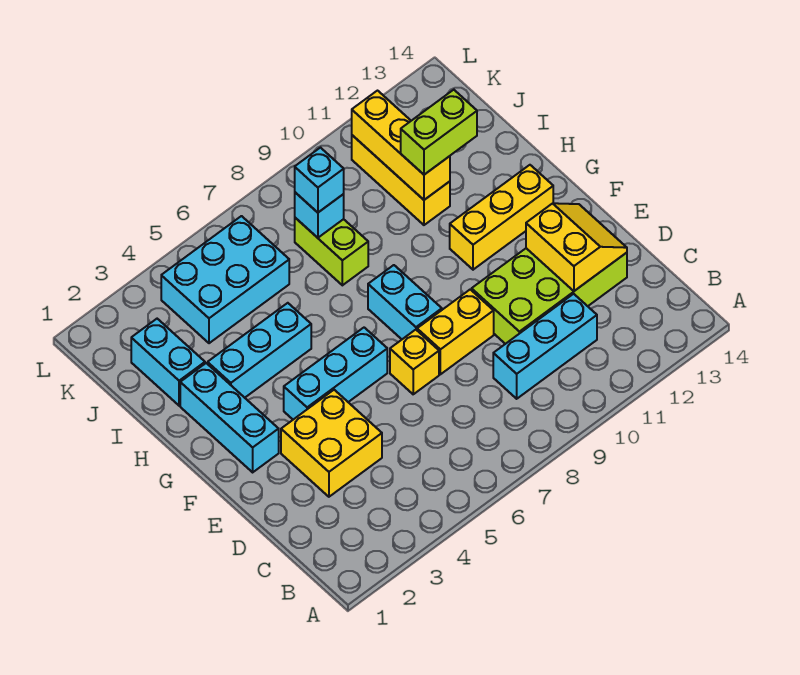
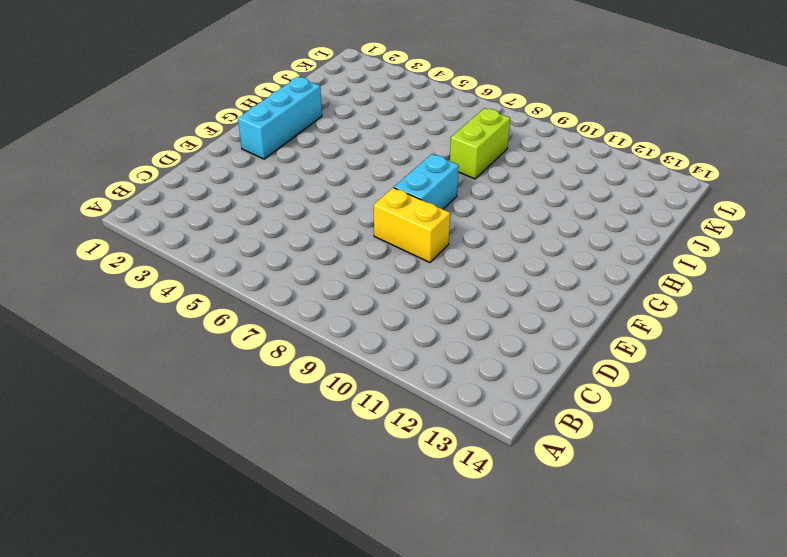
none -> cyan brick C9:C11 level 1
none -> yellow brick D3:E4 level 1
none -> lime brick D10:E13 level 1

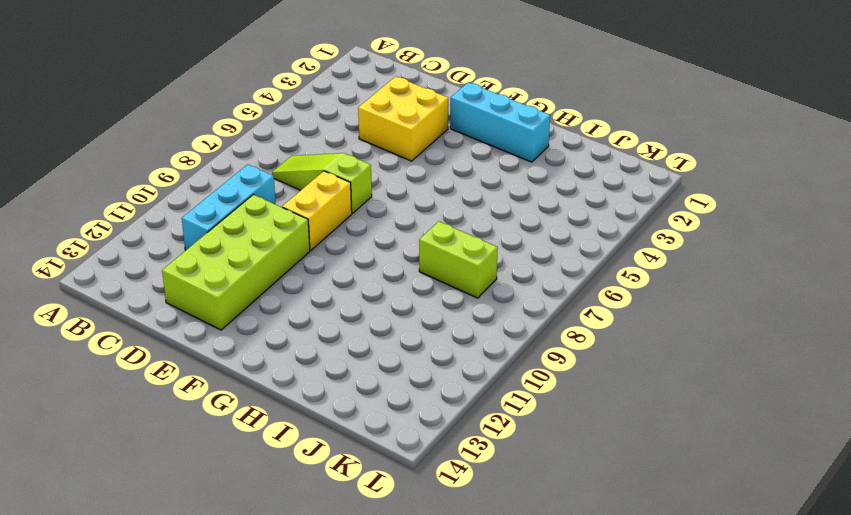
lime slope C7:E7 level 1 top E -> yellow brick E7 level 1
none -> cyan brick F4:F6 level 1
none -> cyan brick F8:G8 level 1
none -> yellow brick G11:G13 level 1

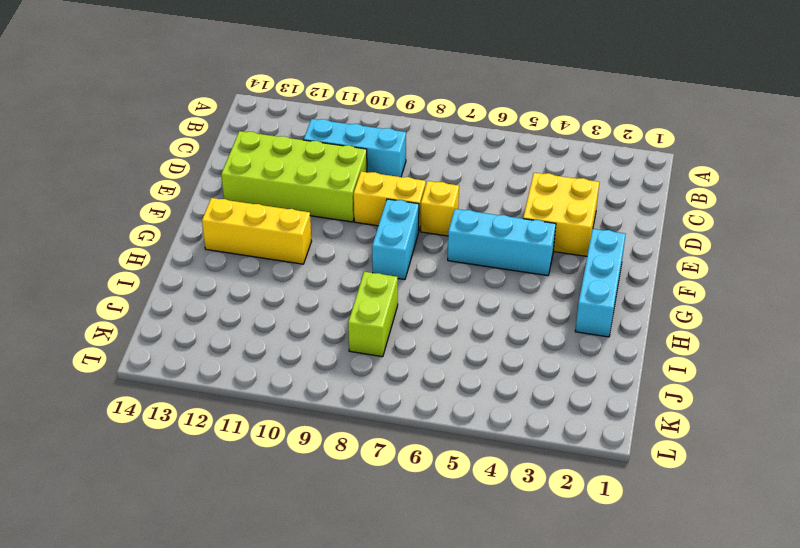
none -> cyan brick H3:H5 level 1
none -> cyan brick I2:J2 level 1
none -> yellow brick I11:K11 level 1

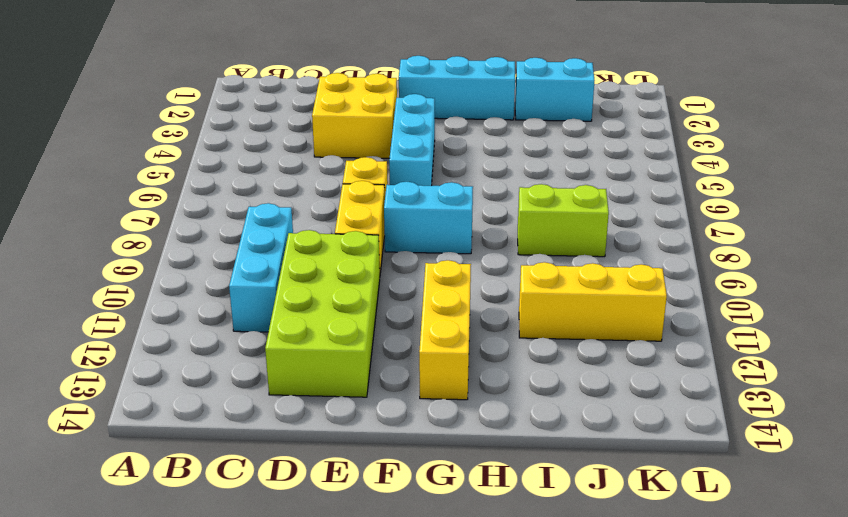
none -> cyan brick H3:H5 level 1
none -> cyan brick J4:K6 level 1
none -> yellow slope D12:E13 level 2 top 12

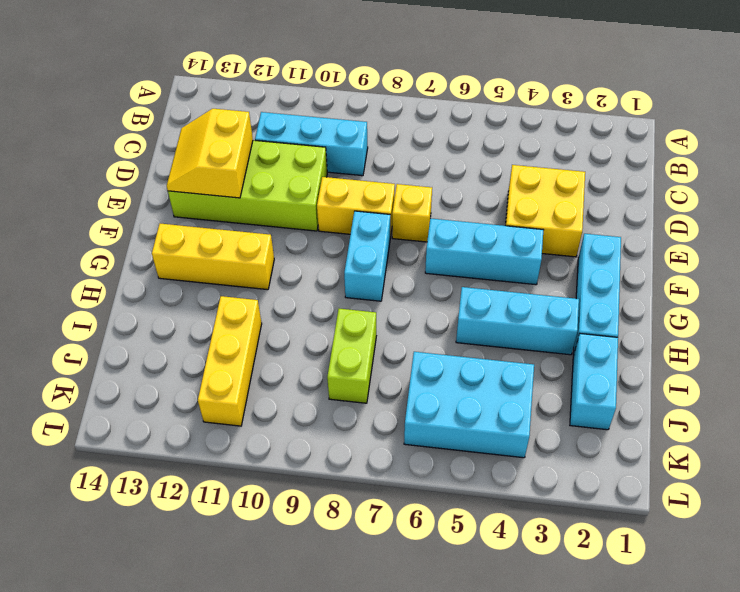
none -> yellow brick I11:K11 level 2
none -> cyan brick J8 level 2
none -> lime brick I11:I12 level 3

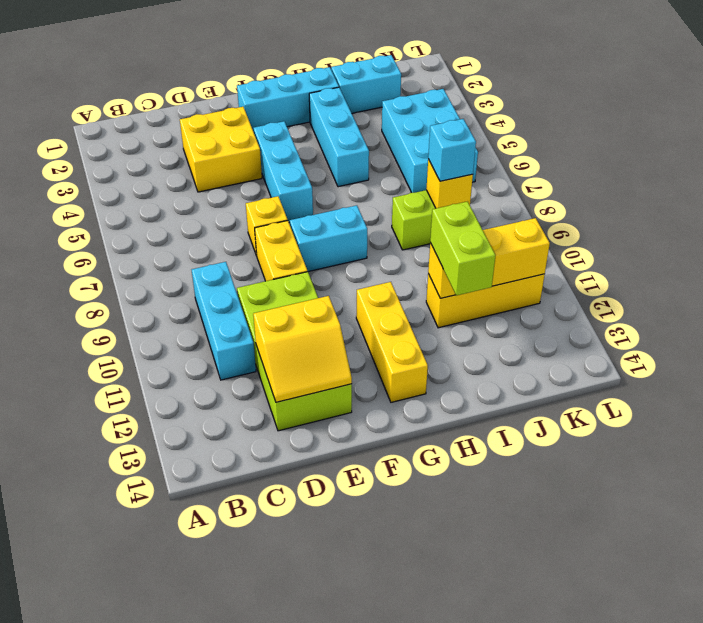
yellow brick J8 level 2 -> cyan brick J8 level 2

